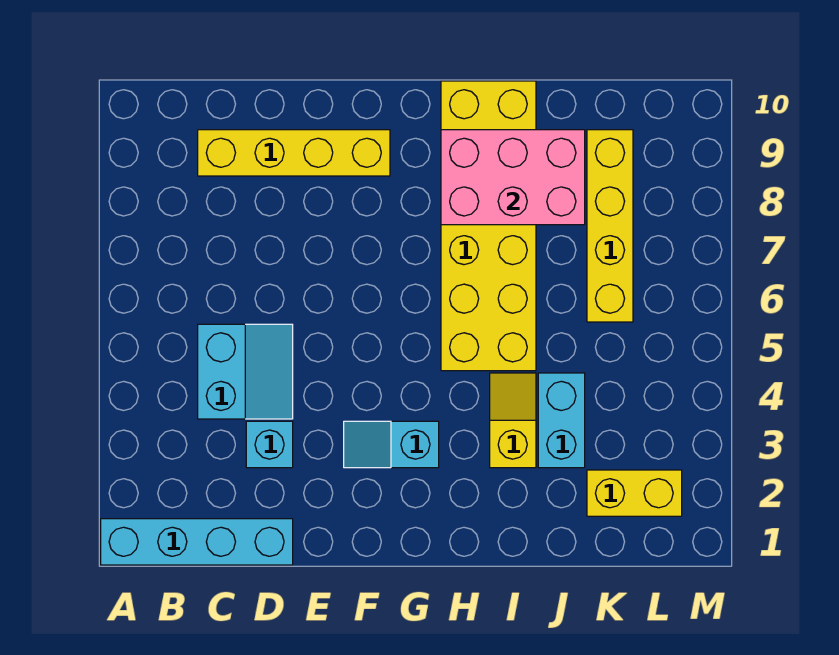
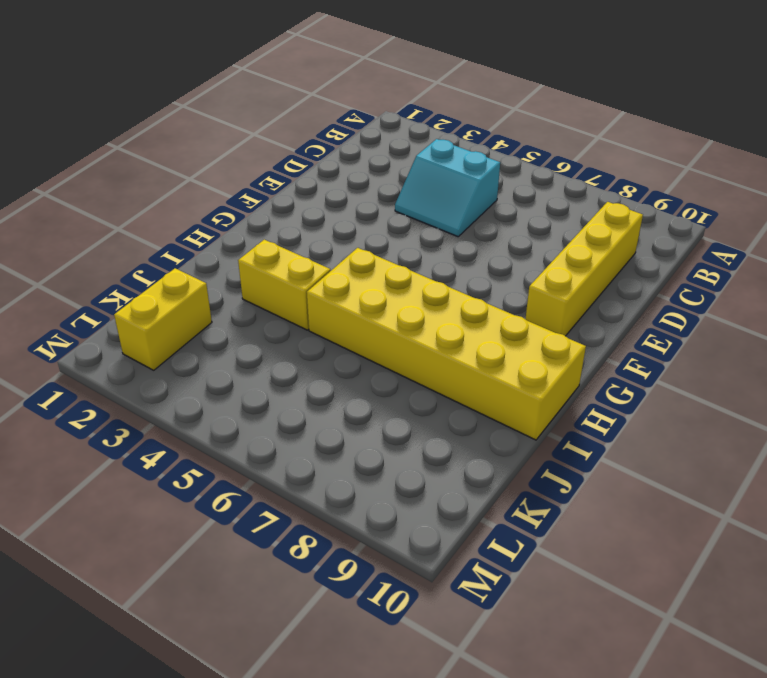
yellow brick I3:I4 level 1 -> yellow slope I3:I4 level 1 top 3
none -> cyan brick A1:D1 level 1
none -> cyan brick D3 level 1

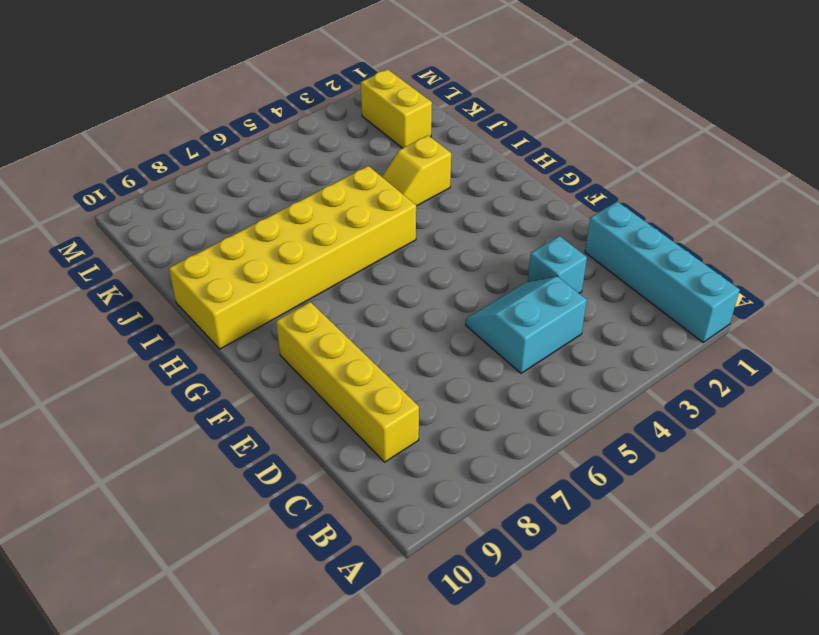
none -> cyan slope F3:G3 level 1 top G
none -> cyan brick J3:J4 level 1

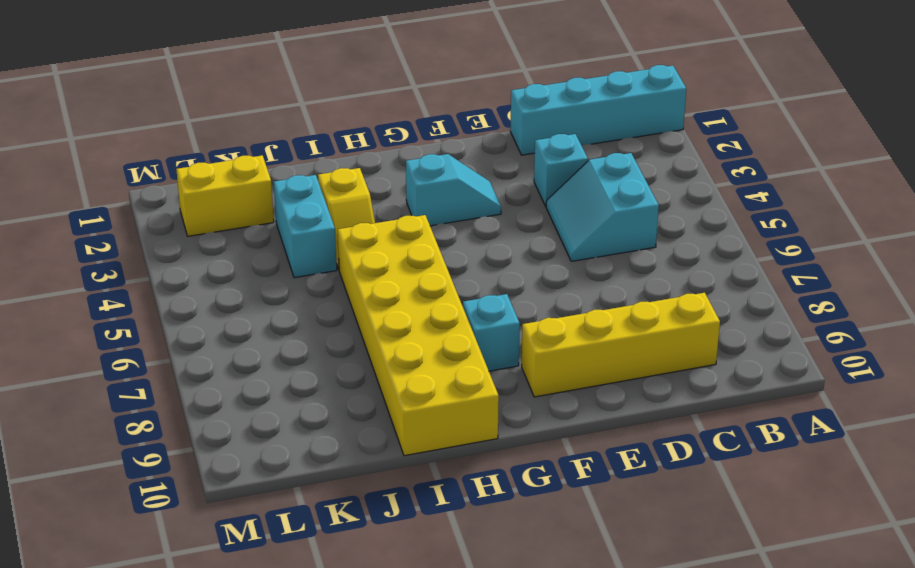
cyan brick G8 level 1 -> none
none -> yellow brick K6:K9 level 1
none -> pink brick H8:J9 level 2

